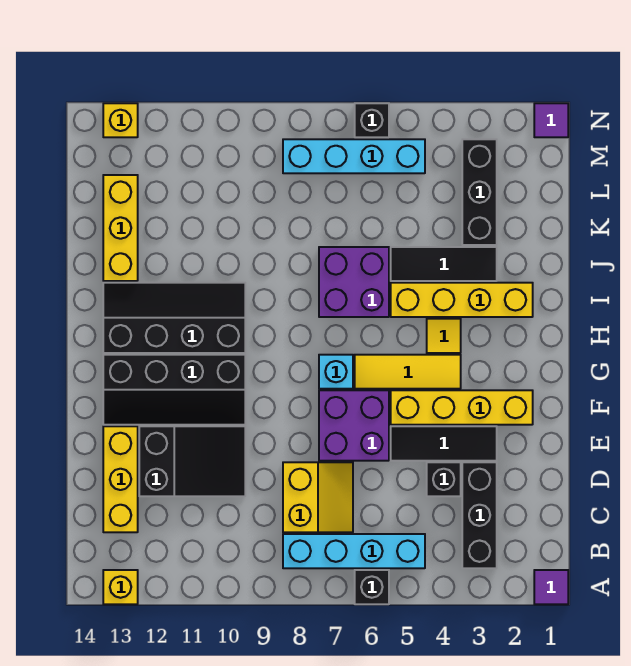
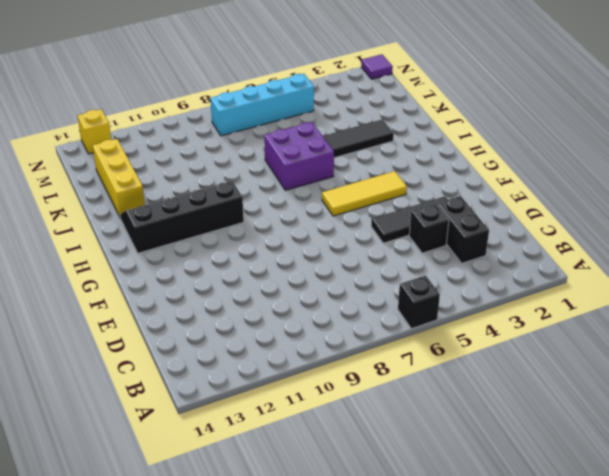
black brick C3:D3 level 1 -> black brick B3:D3 level 1
none -> purple tile A1 level 1
none -> yellow brick A13 level 1
none -> cyan brick B5:B8 level 1

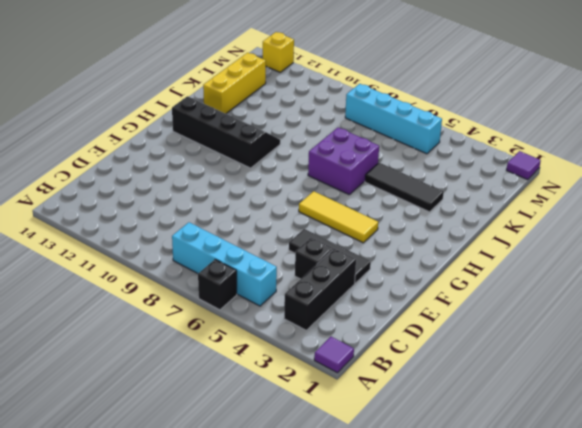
none -> yellow brick A13 level 1
none -> yellow slope C7:D8 level 1 top 8
none -> yellow brick C13:E13 level 1

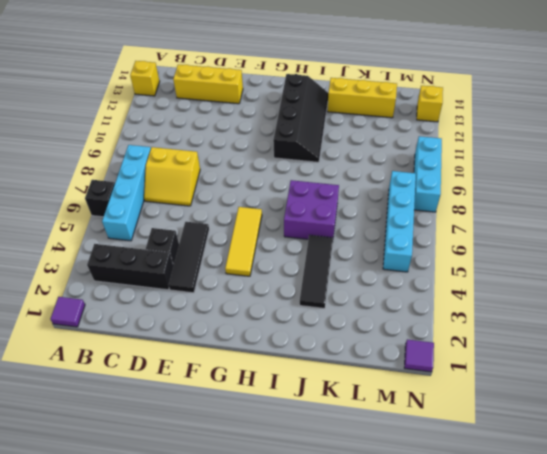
cyan brick N8:N10 level 1 -> none
none -> black slope D10:E12 level 1 top 12
none -> purple brick E6:F7 level 1
none -> yellow brick F2:F5 level 1

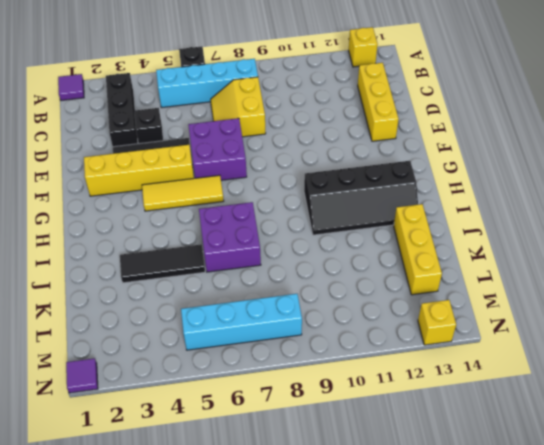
none -> black slope D10:E12 level 1 top 12
none -> black slope F10:G13 level 1 top G
none -> cyan brick G7 level 1

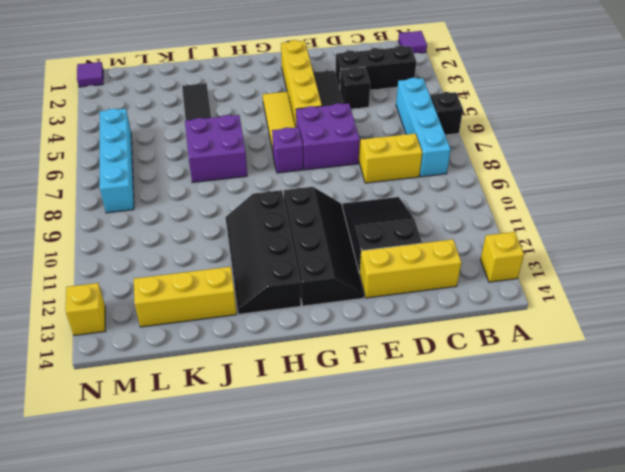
purple brick G7 level 1 -> cyan brick G7 level 1
none -> yellow tile H4 level 1
none -> yellow brick I2:I5 level 1
none -> black brick K3:M3 level 1

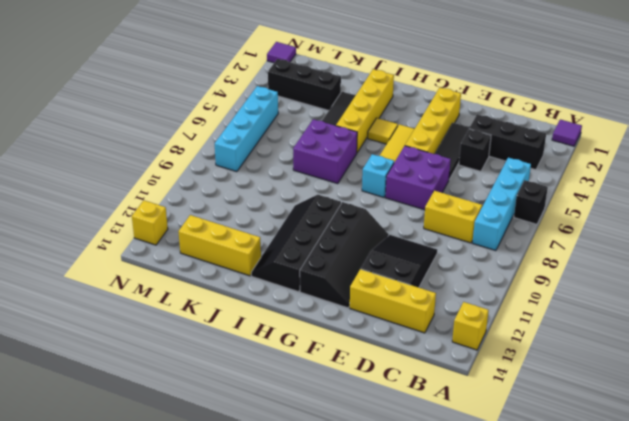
none -> black brick N6 level 1

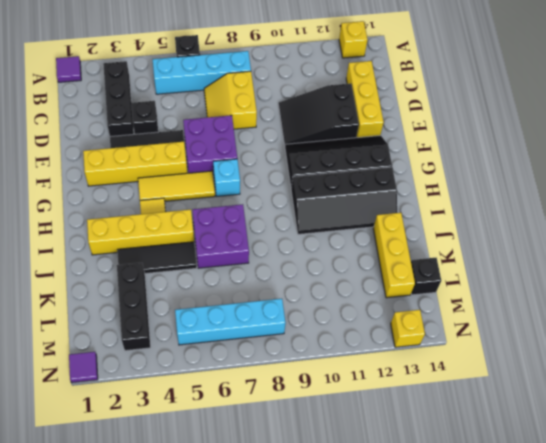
black brick L14 level 1 -> black brick N6 level 1

